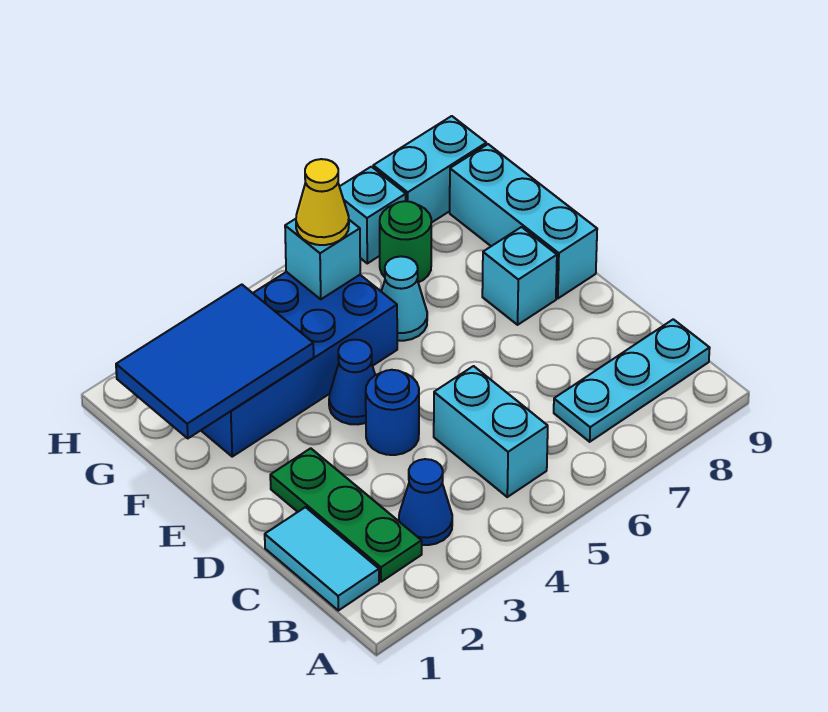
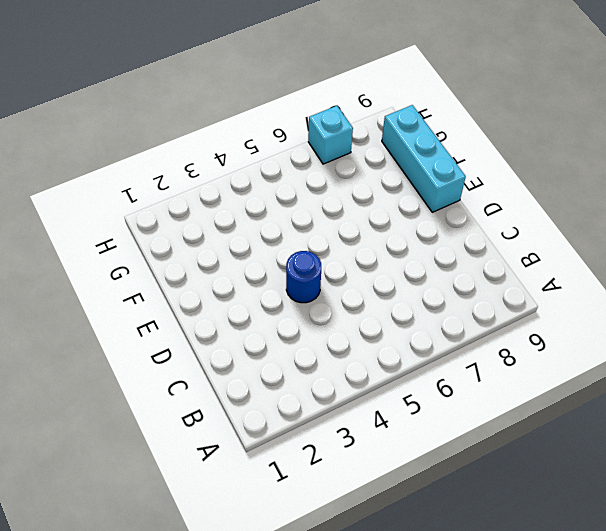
none -> cyan tile B1:C1 level 1
none -> green plate B2:D2 level 1
none -> blue cone B3 level 1

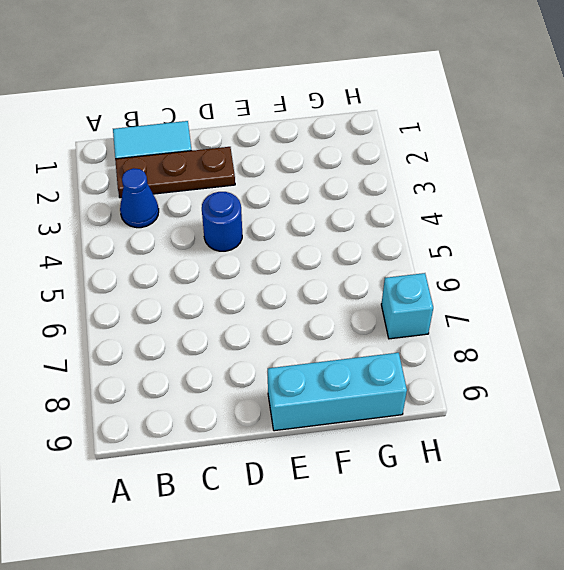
brown plate B2:D2 level 1 -> green plate B2:D2 level 1
none -> cyan brick B5:C5 level 1
none -> cyan plate B7:B9 level 1
none -> blue cone E4 level 1

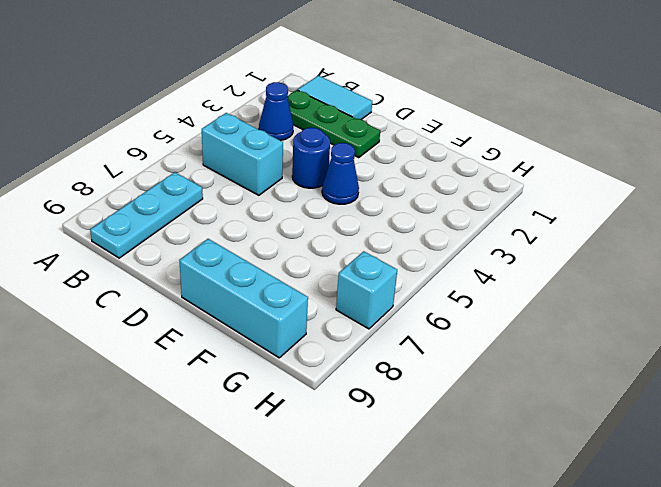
none -> cyan brick E8 level 1
none -> blue brick F2:G5 level 1
none -> cyan cone F6 level 1

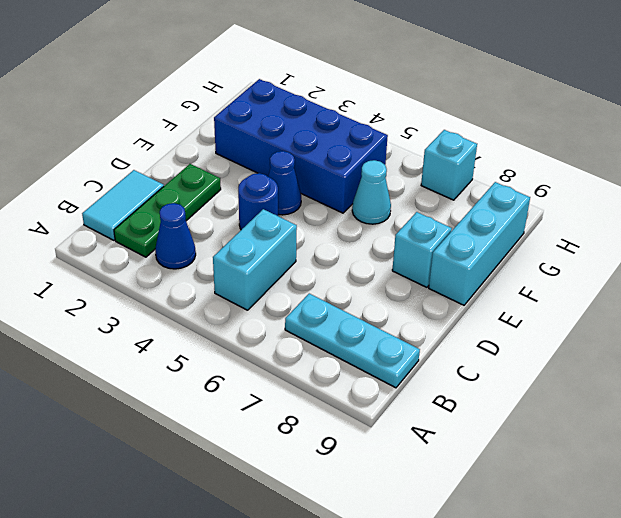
none -> green round brick G7 level 1
none -> cyan brick H8:H9 level 1
none -> blue tile F1:G3 level 2

